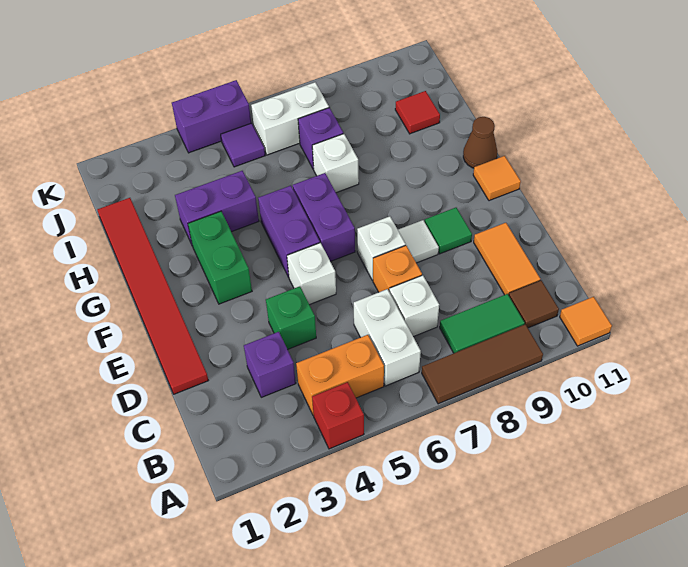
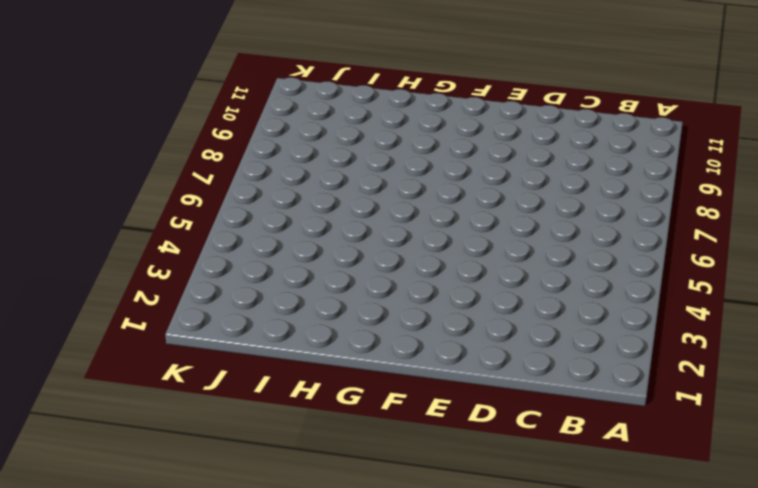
none -> red brick A4 level 1
none -> brown tile A7:A9 level 1
none -> orange tile A11 level 1

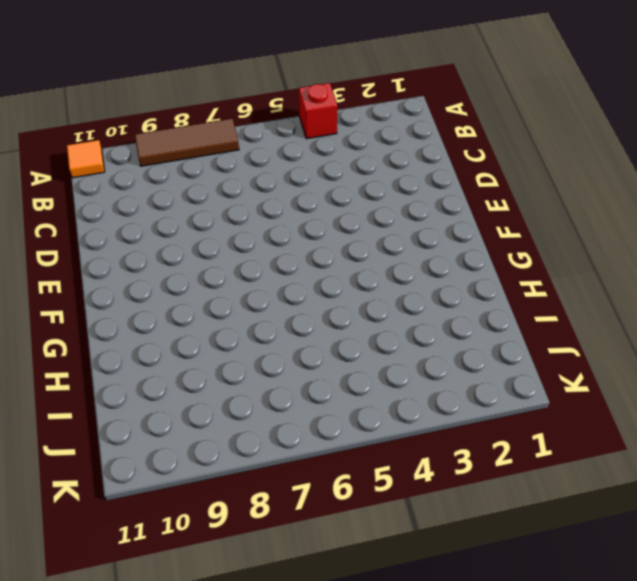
none -> orange brick B4:B5 level 1
none -> white brick B6:C6 level 1
none -> green tile B8:B9 level 1

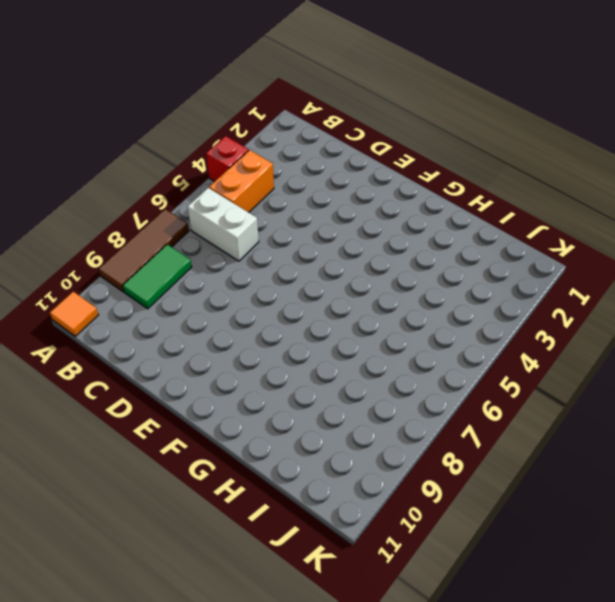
none -> brown tile B10 level 1
none -> purple brick C3 level 1
none -> white brick C7 level 1

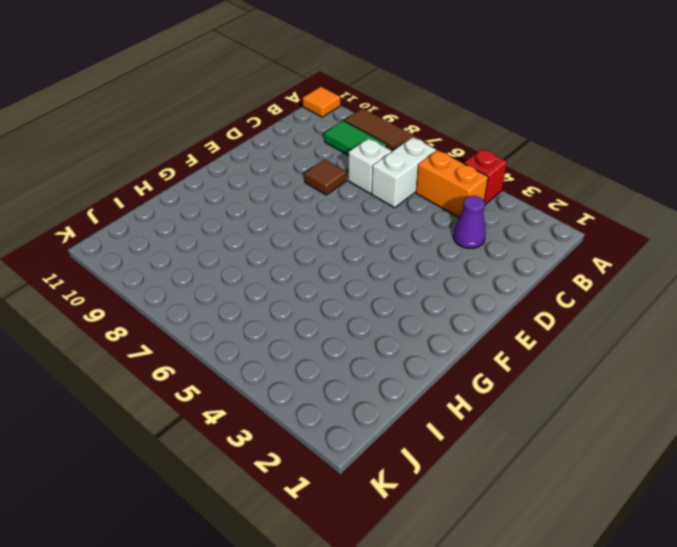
purple cone C3 level 1 -> purple brick C3 level 1
brown tile D8 level 1 -> brown tile B10 level 1
none -> orange tile C10:D10 level 1
none -> red tile D1:I1 level 1
none -> green brick D4 level 1

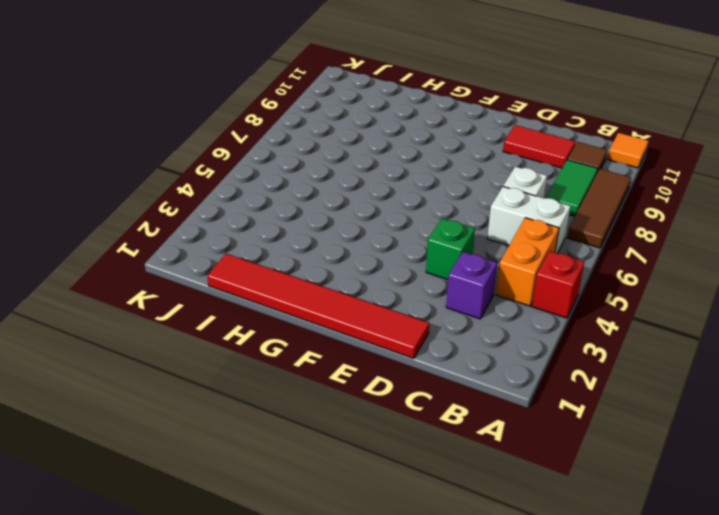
red tile C10:D10 level 1 -> orange tile C10:D10 level 1
none -> orange brick D7 level 1
none -> white brick E5 level 1
none -> white brick E7 level 1

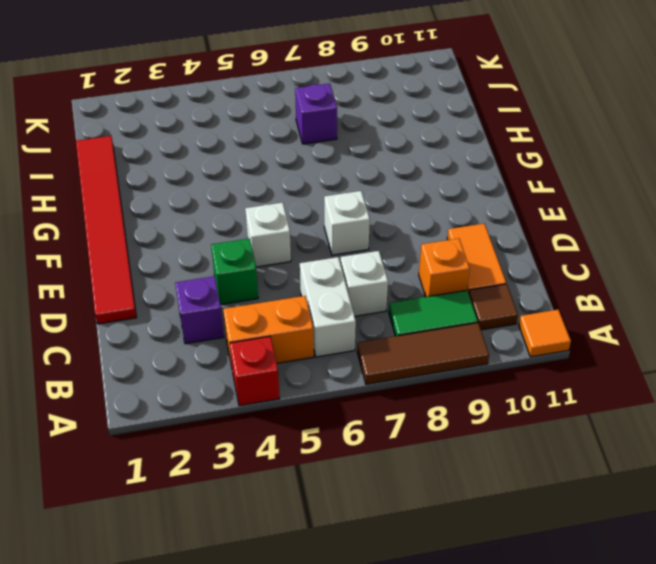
orange brick C9 level 1 -> orange brick D7 level 1
none -> white tile E8 level 1
none -> green tile E9 level 1
none -> green brick F3:G3 level 1

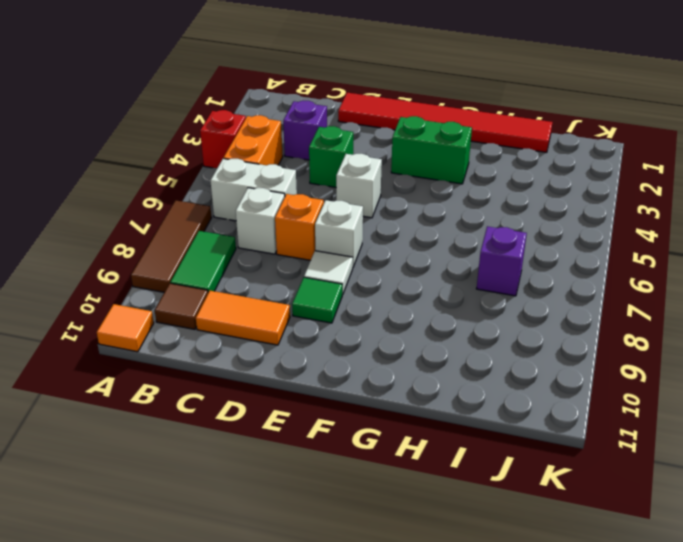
none -> purple brick F5:G5 level 1
none -> purple brick F6:G6 level 1
none -> orange tile F11 level 1

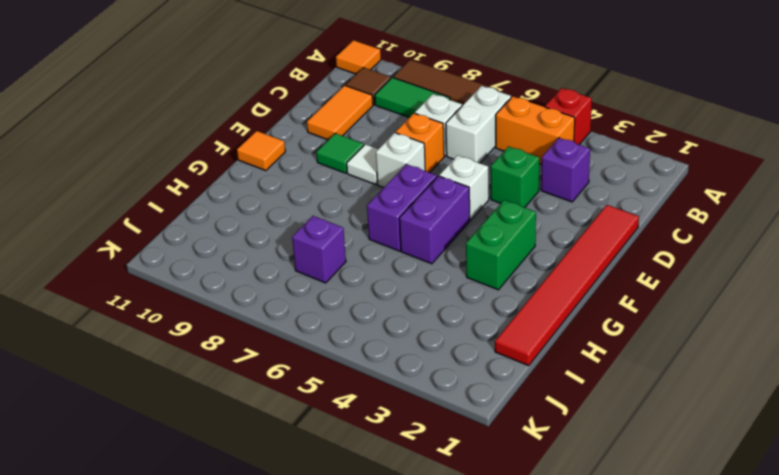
none -> brown cone G11 level 1
none -> purple brick H3:H4 level 1
none -> white brick H7 level 1

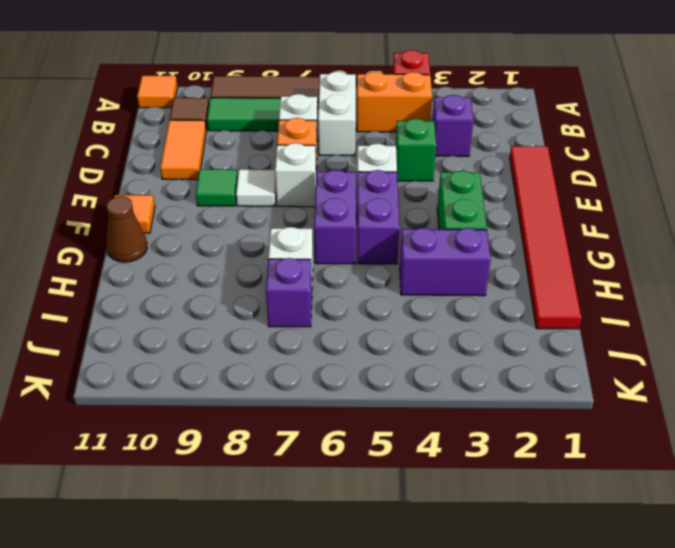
none -> red tile I10 level 1
none -> purple tile J5 level 1
none -> white brick J6:J7 level 1

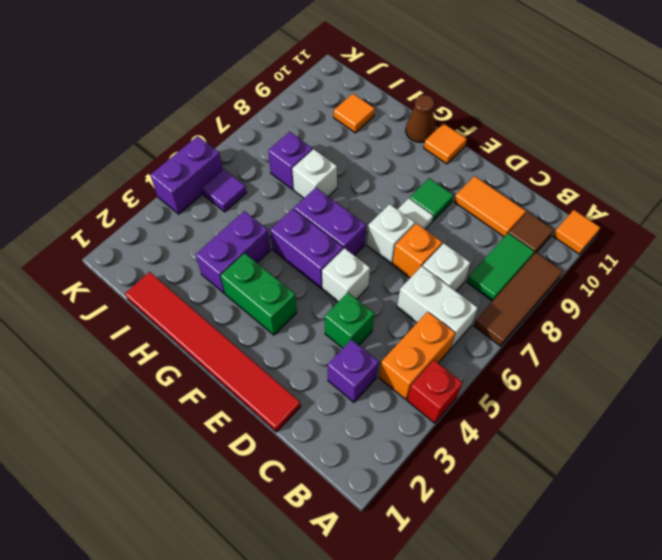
orange tile I10 level 1 -> red tile I10 level 1
none -> white brick J6:J7 level 1

